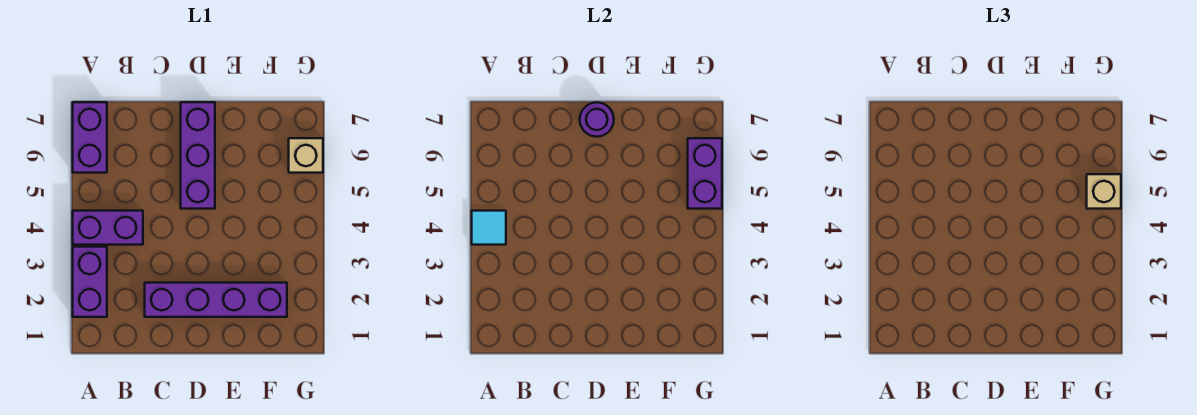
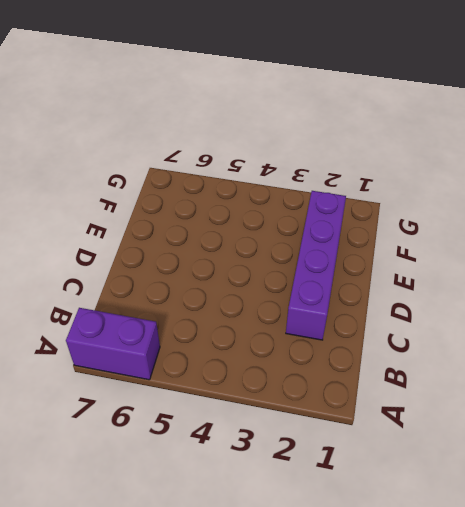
none -> purple brick A2:A3 level 1
none -> purple brick A4:B4 level 1

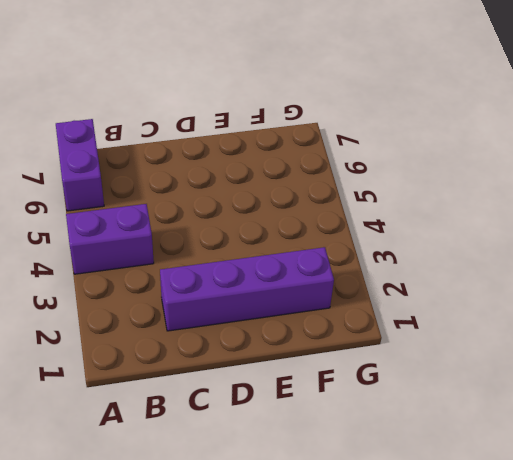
none -> purple brick A2:A3 level 1
none -> purple brick D5:D7 level 1

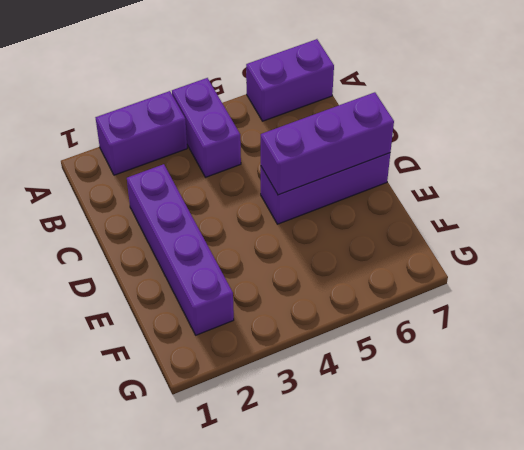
purple brick D5:D7 level 2 -> purple round brick D7 level 2
none -> tan brick G6 level 1
none -> cyan tile A4 level 2

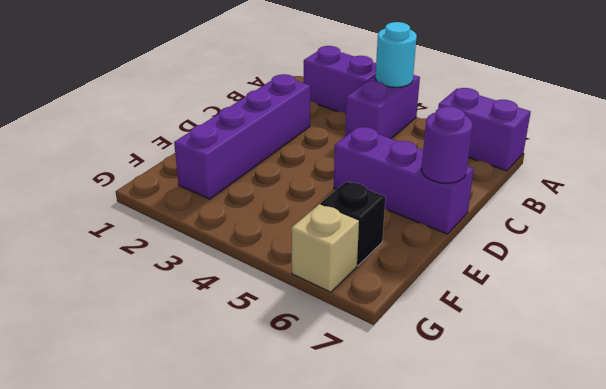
cyan round brick A4 level 2 -> cyan tile A4 level 2
black brick F6 level 1 -> none
none -> purple brick G5:G6 level 2
none -> tan brick G5 level 3

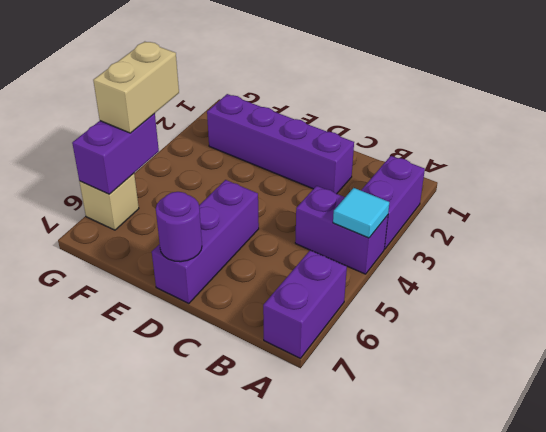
tan brick G4:G5 level 3 -> tan brick G5 level 3

